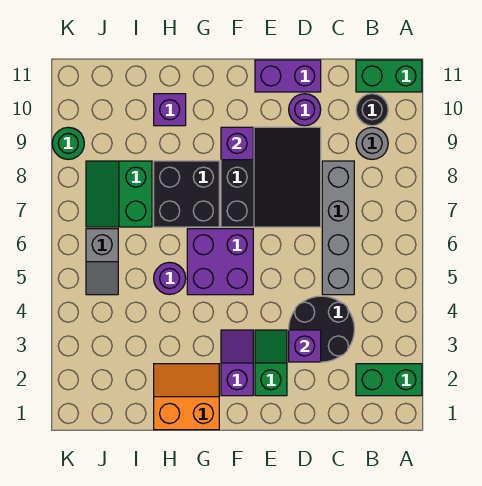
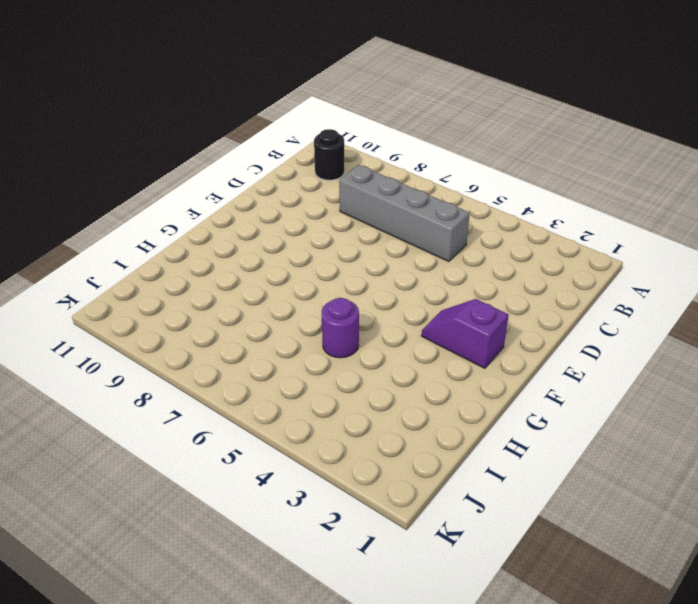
none -> green brick A2:B2 level 1
none -> green brick A11:B11 level 1
none -> grey round brick B9 level 1

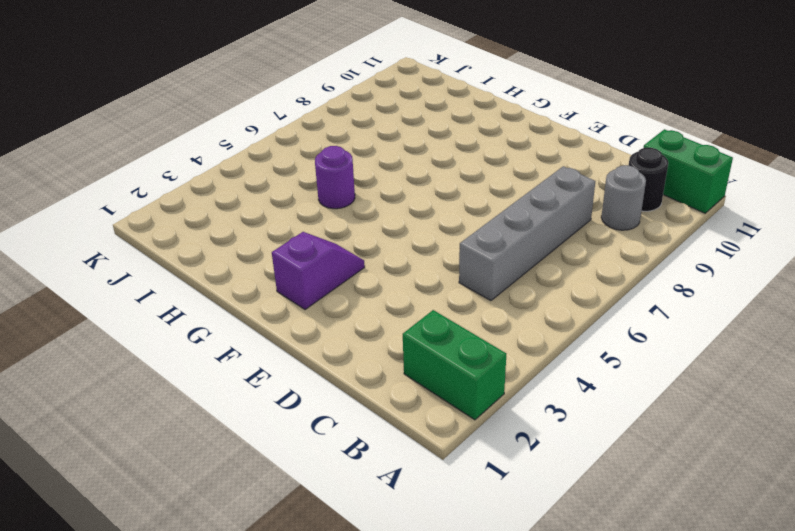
none -> black round brick C3:D4 level 1
none -> black slope D7:F9 level 1 top F
none -> purple round brick D10 level 1

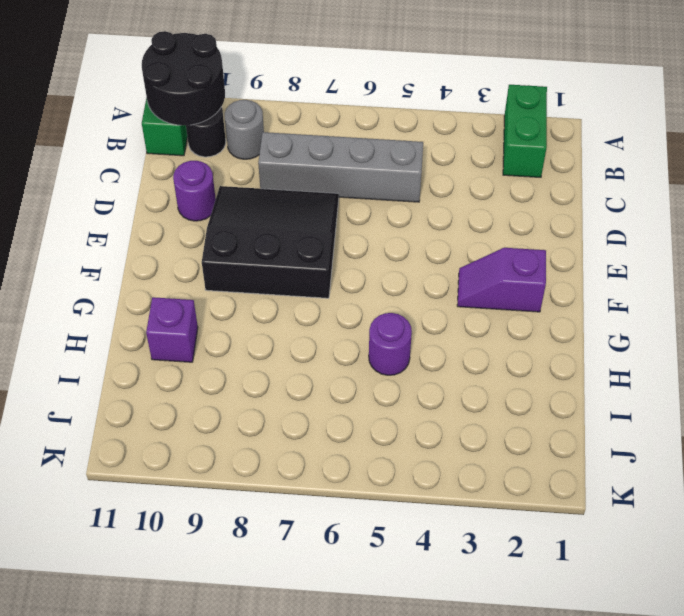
black round brick A10:B11 level 2 -> black round brick C3:D4 level 1
none -> purple brick D11:E11 level 1
none -> green slope E2:E3 level 1 top 2
none -> purple brick F5:G6 level 1

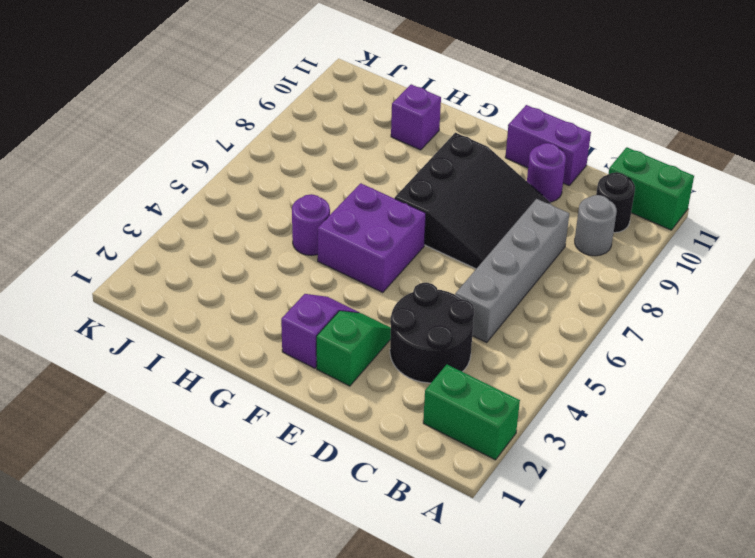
none -> orange slope G1:H2 level 1 top 1
none -> black brick G7:H8 level 1
none -> green slope I7:J8 level 1 top I

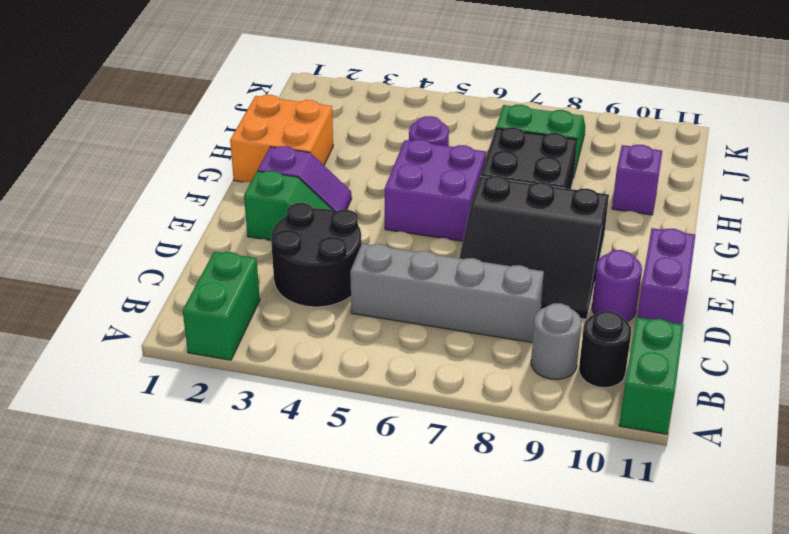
orange brick G1:H2 level 1 -> orange slope G1:H2 level 1 top 1
none -> grey slope J5:J6 level 1 top 6
none -> green round brick K9 level 1
none -> purple brick D3 level 2

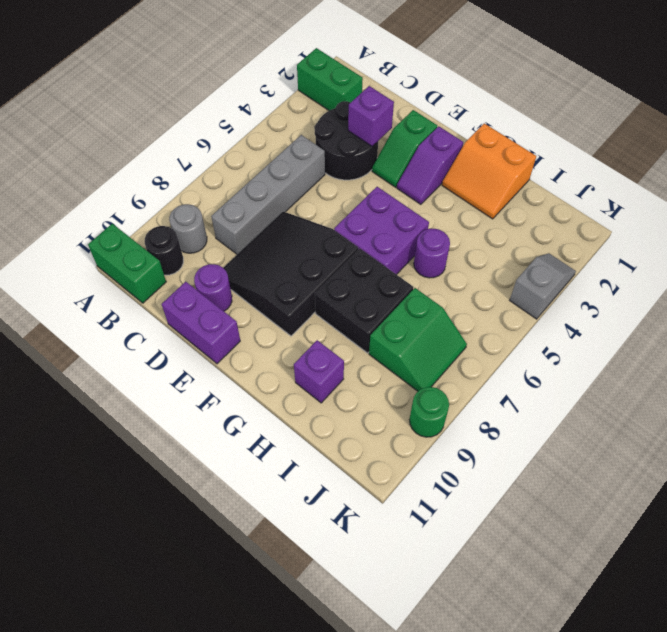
grey slope K3:K4 level 1 top 4 -> grey slope J5:J6 level 1 top 6
none -> purple brick F9 level 2

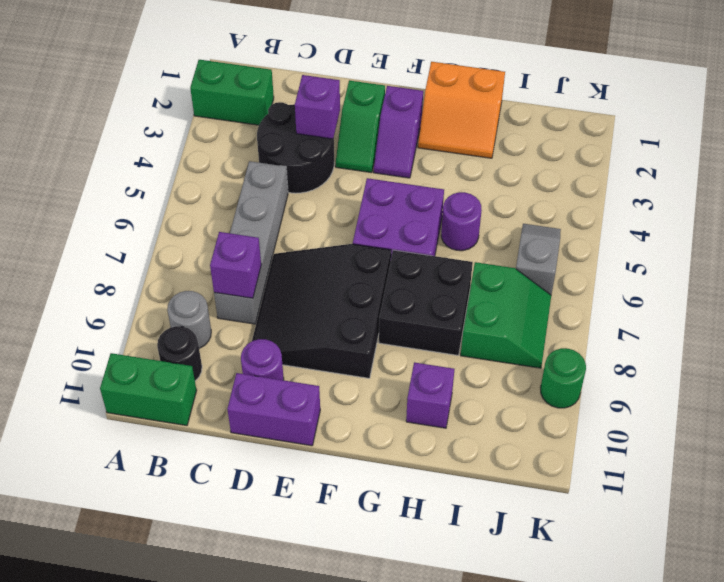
purple brick C8 level 2 -> purple brick F9 level 2

